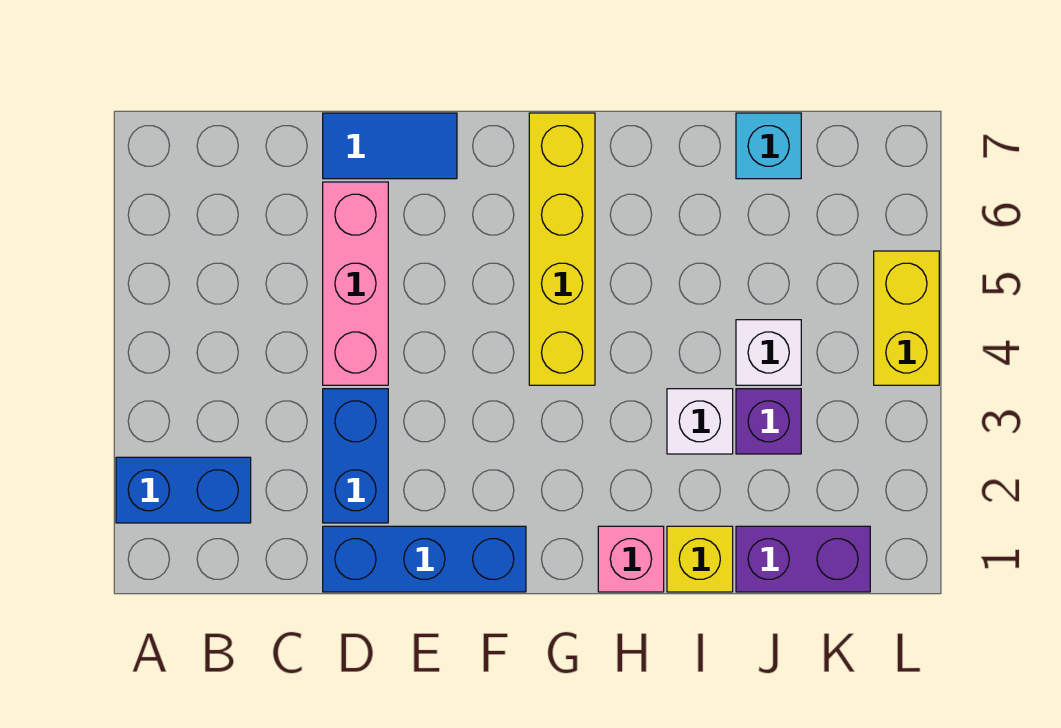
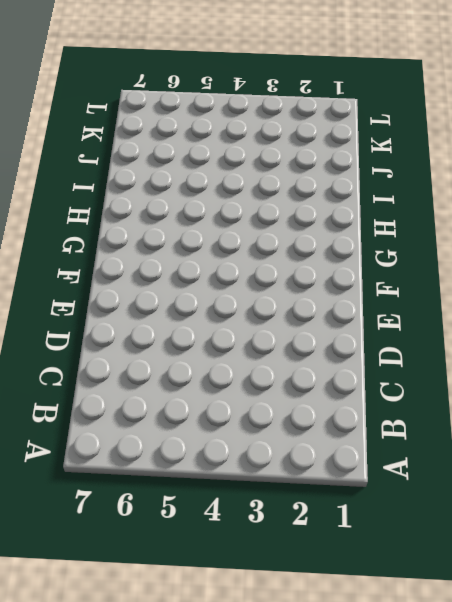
none -> blue brick A2:B2 level 1
none -> blue brick D1:F1 level 1
none -> blue brick D2:D3 level 1

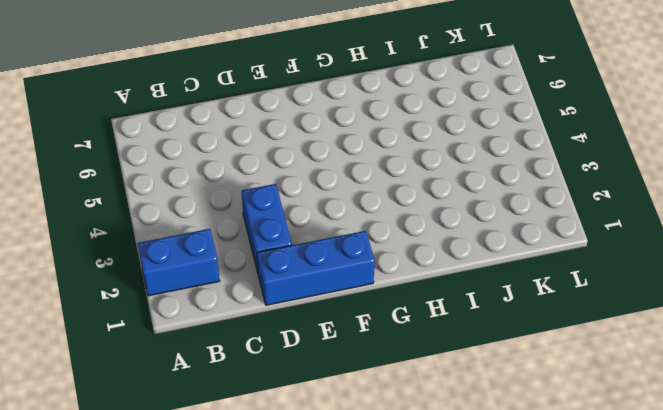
none -> pink brick D4:D6 level 1
none -> blue tile D7:E7 level 1
none -> yellow brick G4:G7 level 1

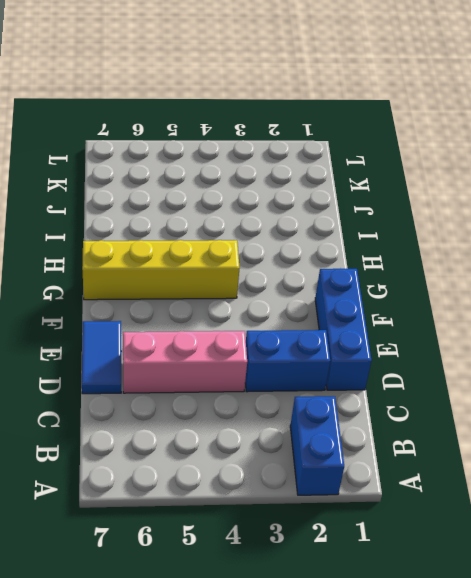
none -> pink brick H1 level 1
none -> yellow brick I1 level 1
none -> white brick I3 level 1

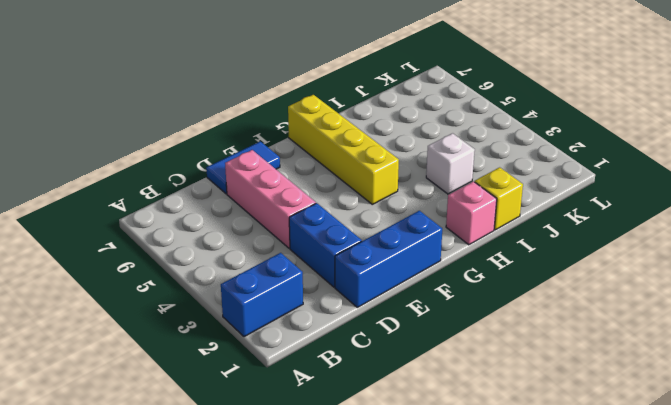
none -> purple brick J1:K1 level 1
none -> purple brick J3 level 1
none -> white brick J4 level 1

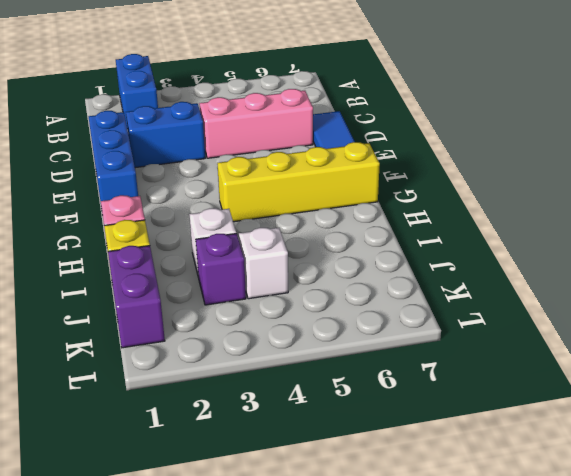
none -> cyan brick J7 level 1
none -> yellow brick L4:L5 level 1

